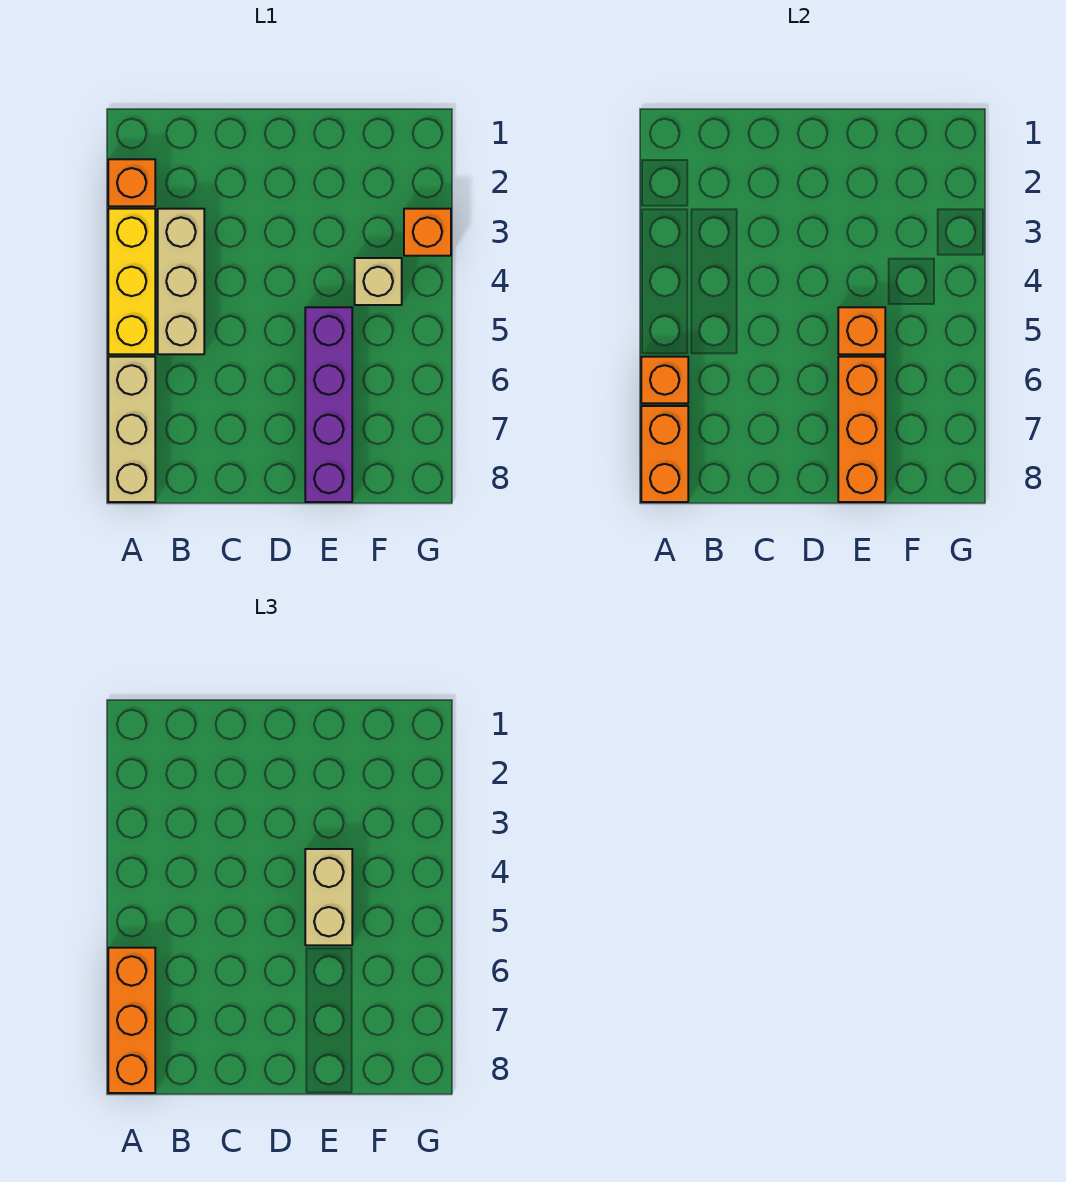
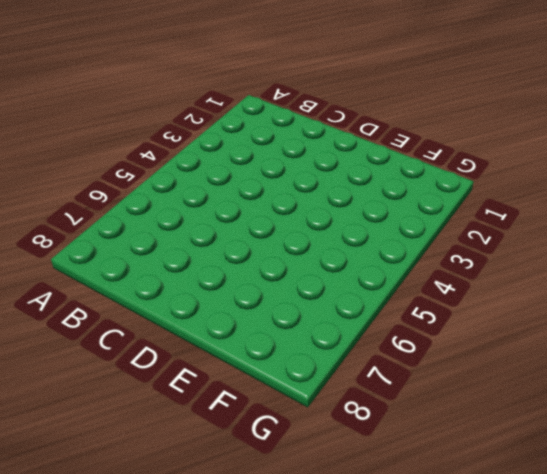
none -> orange brick A2 level 1
none -> yellow brick A3:A5 level 1
none -> tan brick A6:A8 level 1

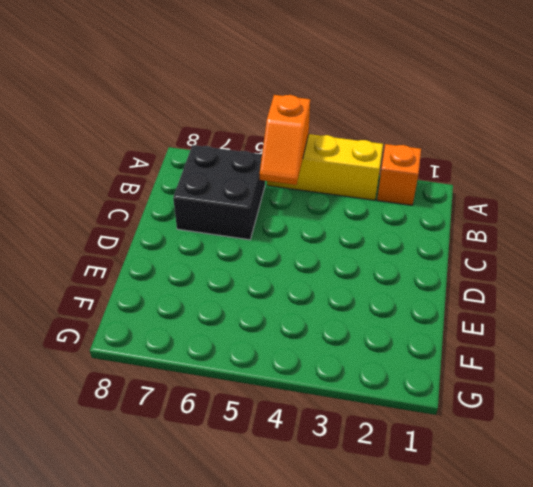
orange slope A5:B5 level 2 top A -> none
black brick B6:C7 level 1 -> none
none -> tan brick A6:A8 level 1
none -> tan brick B3:B5 level 1
none -> purple brick E5:E8 level 1

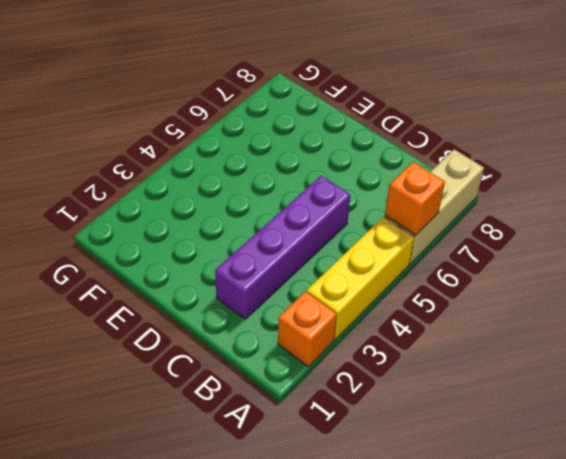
purple brick C2:C5 level 1 -> purple brick E5:E8 level 1
none -> tan brick B3:B5 level 1
none -> tan brick F4 level 1
none -> orange brick G3 level 1

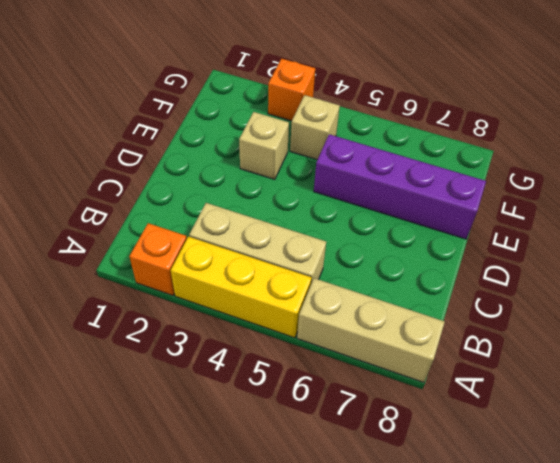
tan brick E3 level 1 -> none
none -> orange brick A6 level 2
none -> orange brick A7:A8 level 2
none -> orange brick E5 level 2

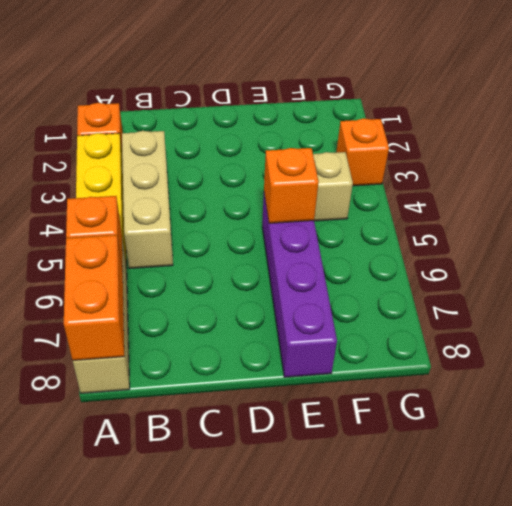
none -> orange brick E6:E8 level 2
none -> orange brick A6:A8 level 3
none -> tan brick E4:E5 level 3

